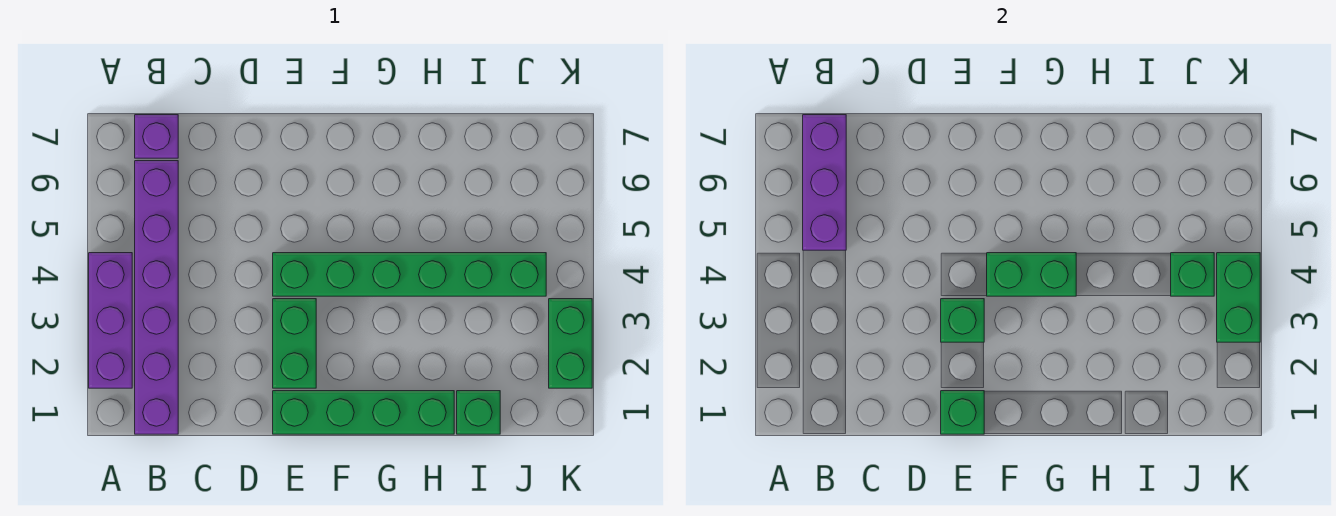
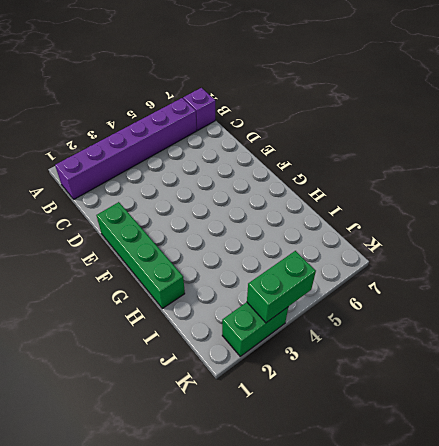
none -> purple brick A2:A4 level 1
none -> green brick E2:E3 level 1
none -> green brick E4:J4 level 1

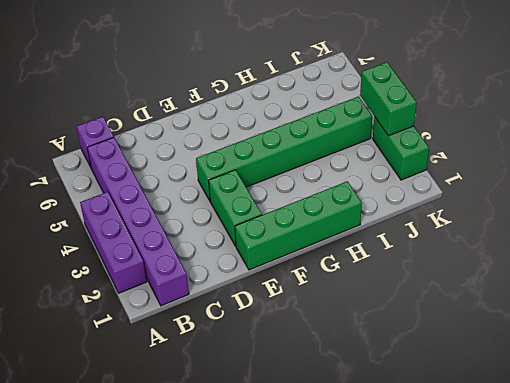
none -> green brick I1 level 1
none -> purple brick B5:B7 level 2
none -> green brick E1 level 2

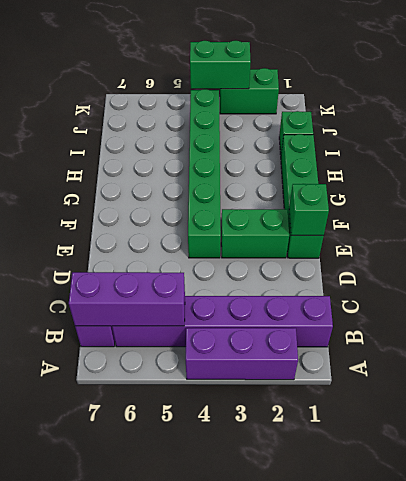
none -> green brick E3 level 2
none -> green brick F4:G4 level 2
none -> green brick J4 level 2

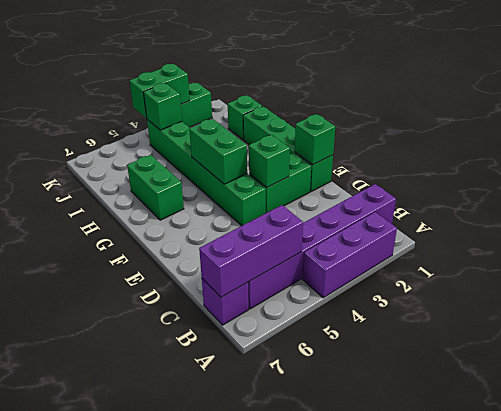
green brick G6:H6 level 1 -> none

